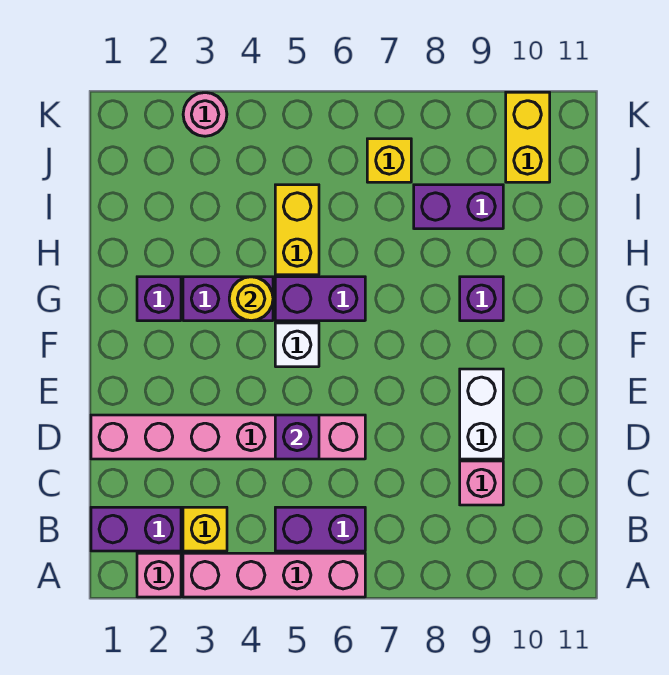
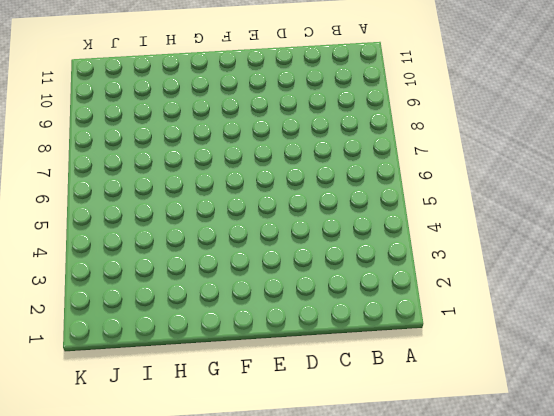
none -> pink brick A2 level 1
none -> pink brick A3:A6 level 1
none -> purple brick B1:B2 level 1

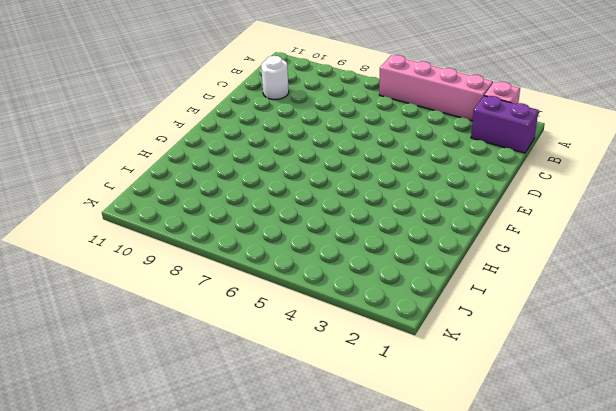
white round brick C10 level 1 -> none
none -> yellow brick B3 level 1
none -> purple brick B5:B6 level 1
none -> pink brick C9 level 1

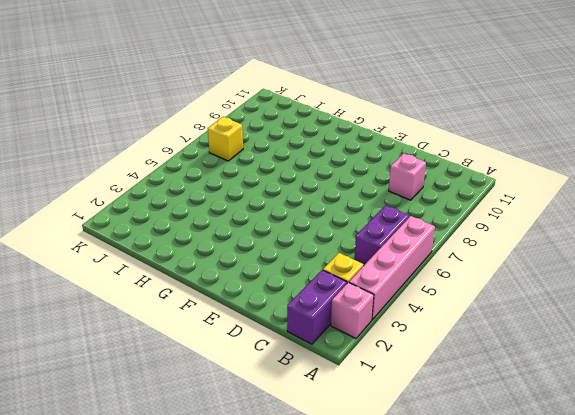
none -> pink brick D1:D6 level 1
none -> white brick D9:E9 level 1
none -> white brick F5 level 1

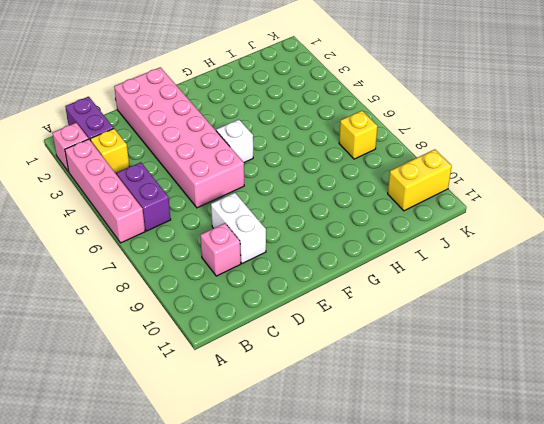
pink brick D1:E6 level 1 -> pink brick D1:D6 level 1
white brick D8:D9 level 1 -> white brick D9:E9 level 1
none -> purple brick G2 level 1
none -> purple brick G3:G4 level 1
none -> purple brick G5:G6 level 1

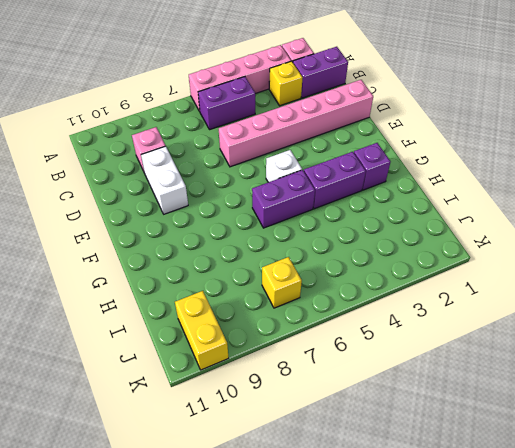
none -> purple brick G9 level 1
none -> yellow brick H5:I5 level 1
none -> purple brick I8:I9 level 1

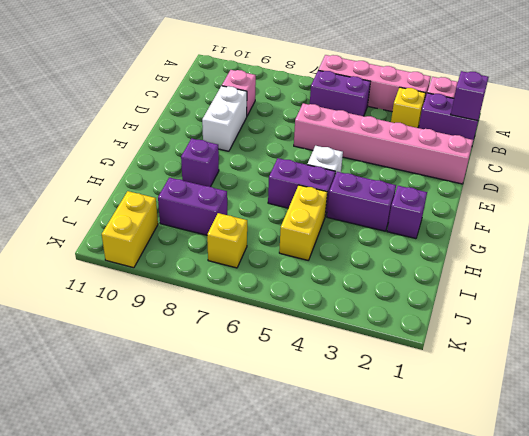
purple brick B1 level 2 -> purple brick D5 level 2
none -> pink round brick K3 level 1
none -> yellow round brick G4 level 2

